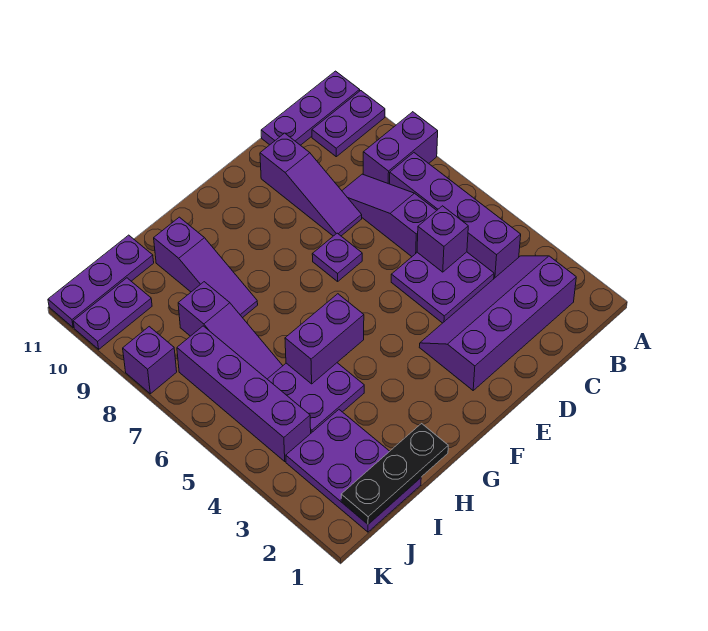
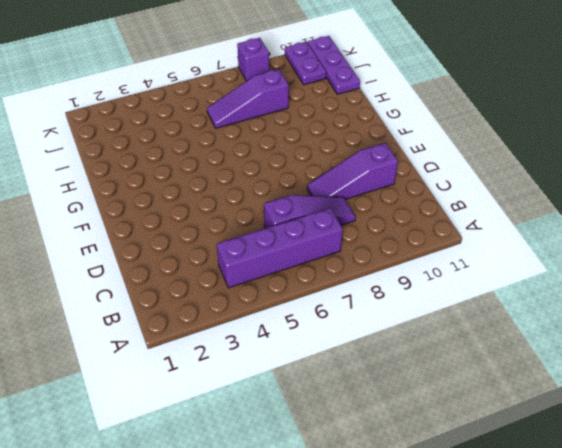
none -> purple brick A8:B8 level 1
none -> purple plate A10:B10 level 1
none -> purple plate A11:C11 level 1

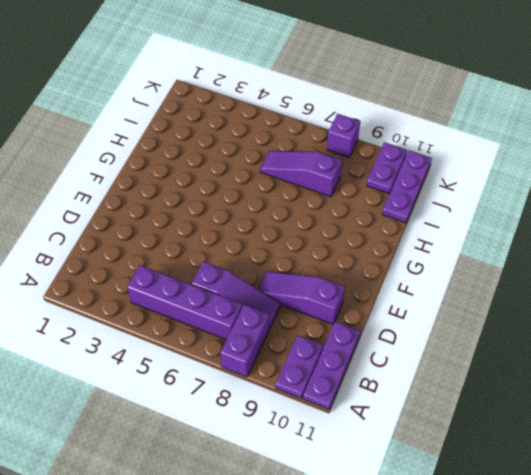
none -> purple slope B2:E3 level 1 top 2
none -> purple plate C4:D5 level 1
none -> purple plate E7 level 1

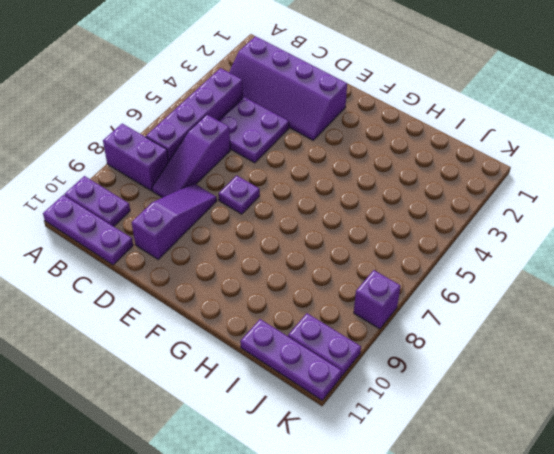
none -> purple plate H4:I5 level 1
none -> purple slope H8:H10 level 1 top 10
none -> purple plate I1:J3 level 1

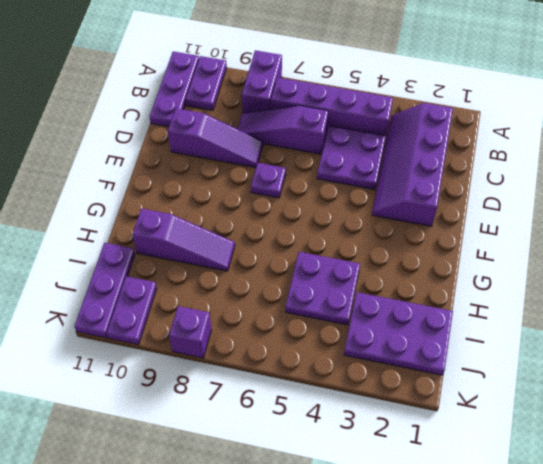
none -> purple slope I6:I8 level 1 top 8
none -> purple brick J4:J7 level 1
none -> purple brick C5 level 2

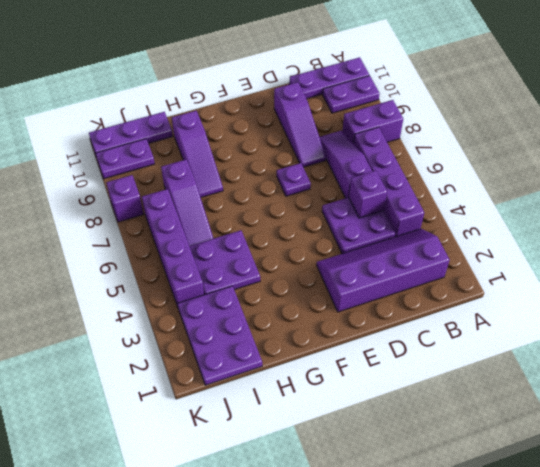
none -> purple brick G5:H5 level 2
none -> black plate H1:J1 level 2

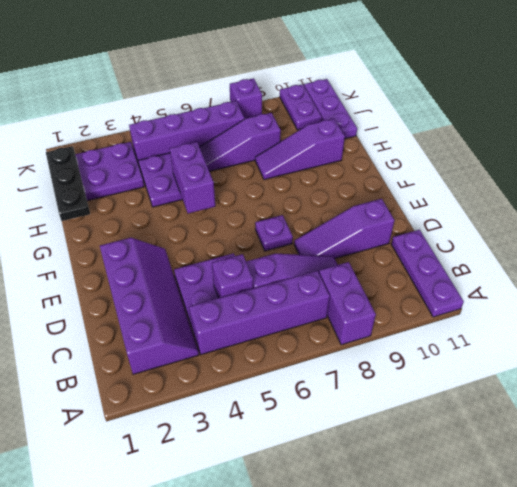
none -> purple plate A10:B10 level 1

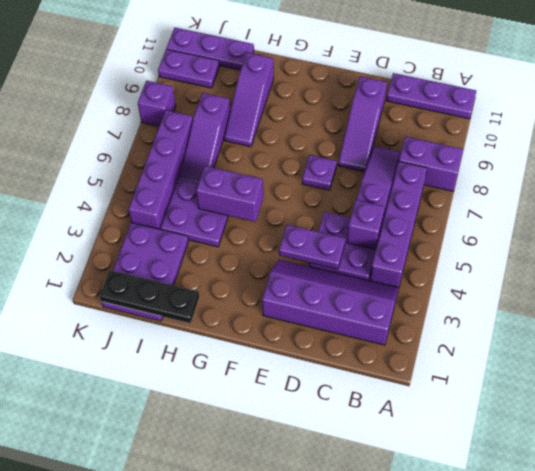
purple plate D4:E4 level 2 -> purple plate A10:B10 level 1

